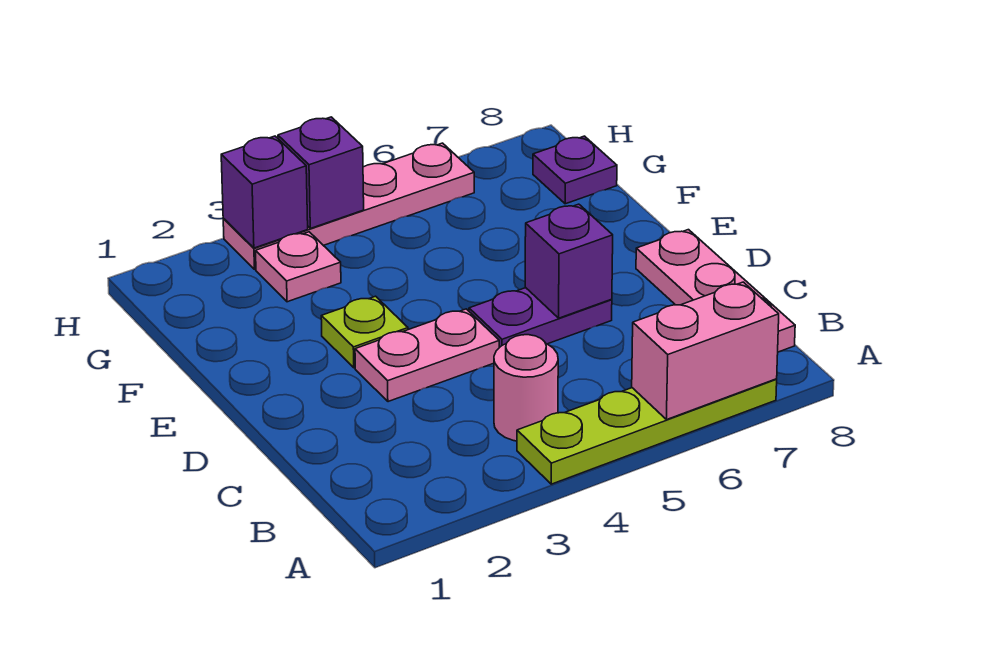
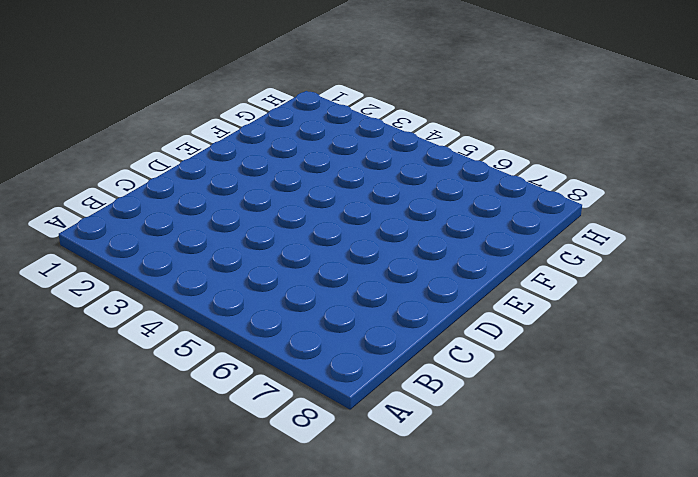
none -> lime plate A4:A7 level 1
none -> pink round brick B4 level 1
none -> pink plate B8:D8 level 1

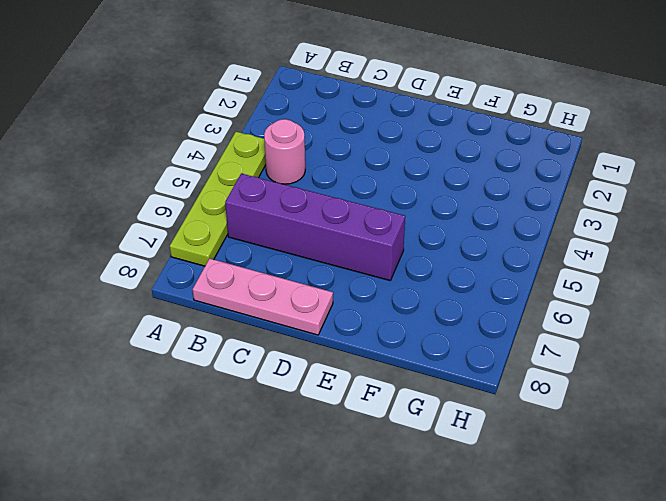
purple brick B6:E6 level 1 -> purple plate D5:D6 level 1
none -> pink plate D3:D4 level 1
none -> lime plate E3 level 1
none -> pink plate G3 level 1

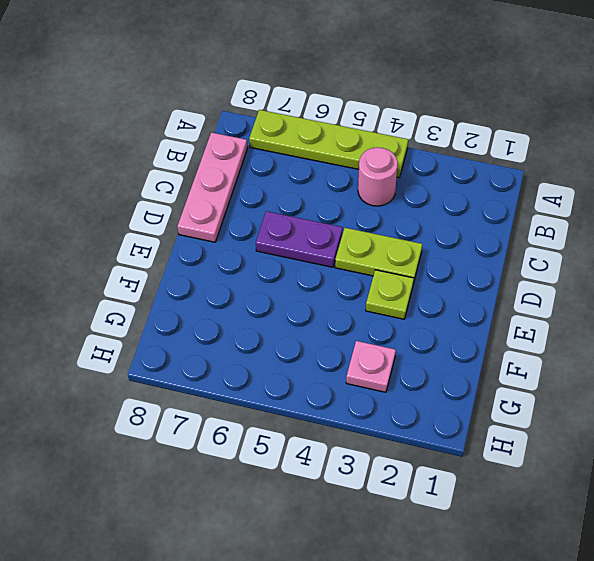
lime plate D3:D4 level 1 -> pink plate D3:D4 level 1
none -> purple plate G8 level 1
none -> pink plate H3:H6 level 1
none -> pink brick A6:A7 level 2

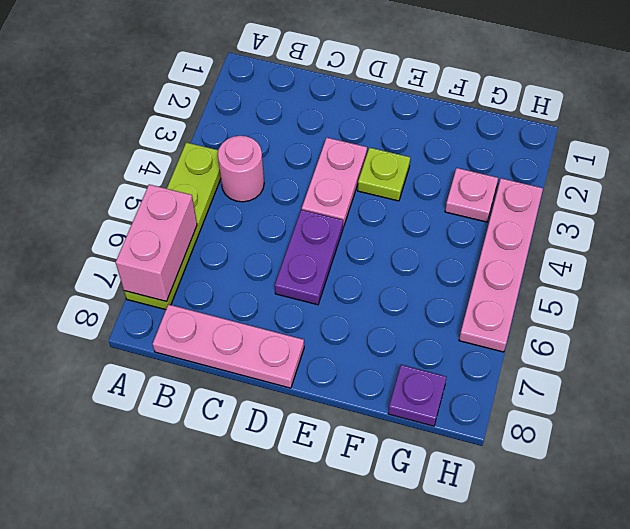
none -> purple brick D6 level 2
none -> purple brick H3 level 2
none -> purple brick H4 level 2

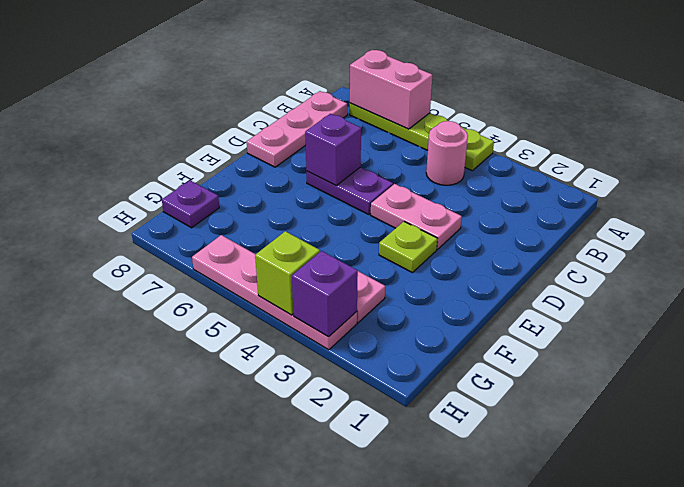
lime brick H4 level 2 -> purple brick H4 level 2

